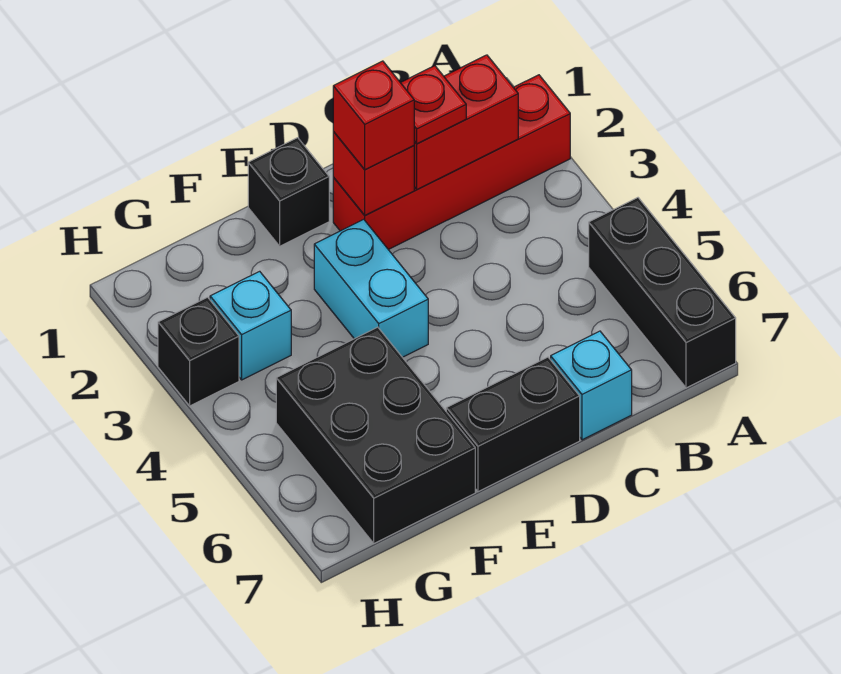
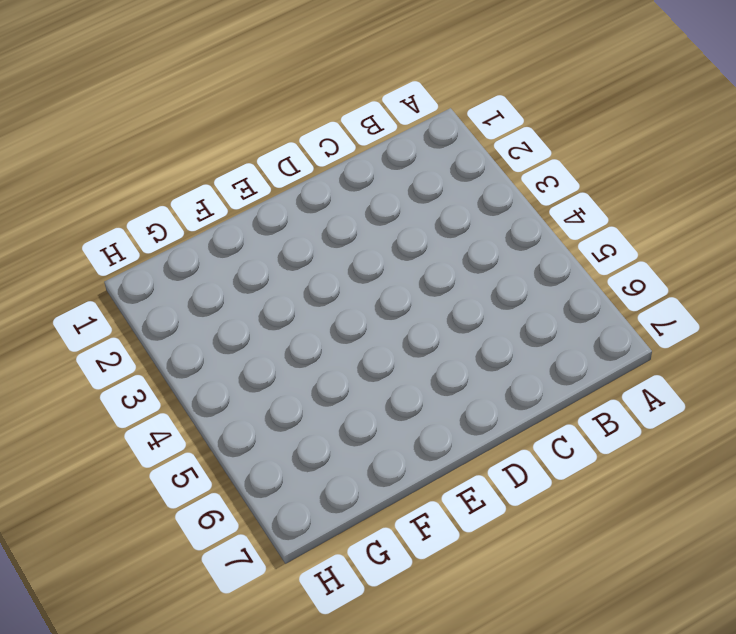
none -> red brick A2:D2 level 1
none -> black brick A5:A7 level 1
none -> cyan brick C7 level 1

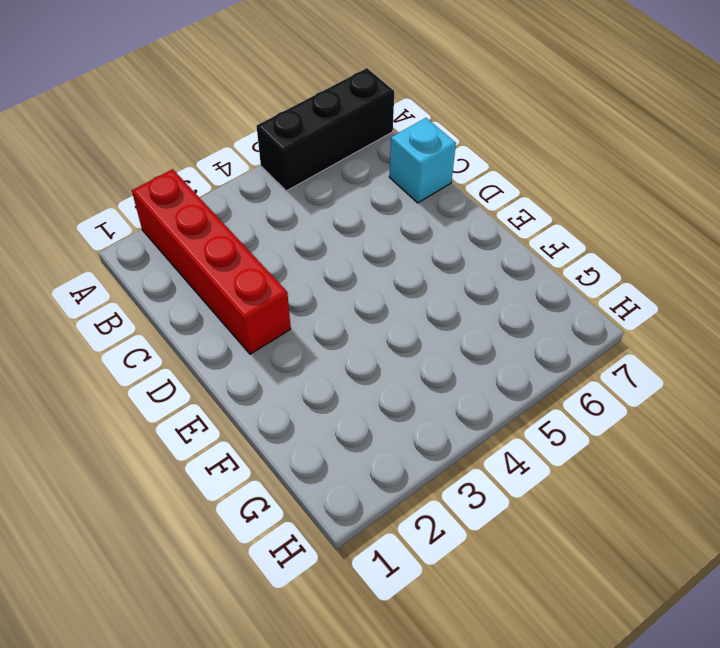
none -> black brick D7:E7 level 1
none -> black brick E1 level 1
none -> cyan brick E3:E4 level 1

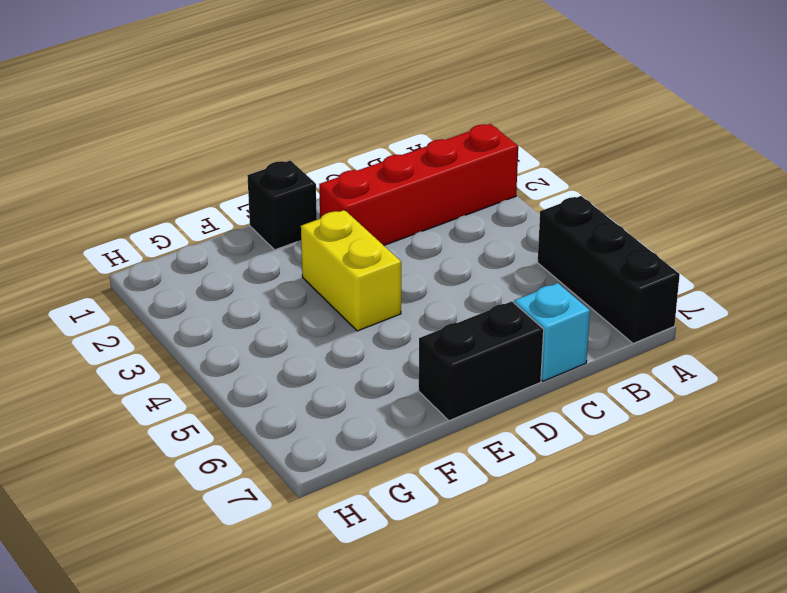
yellow brick E3:E4 level 1 -> cyan brick E3:E4 level 1
none -> black brick F5:G7 level 1
none -> cyan brick G3 level 1
none -> black brick H3 level 1

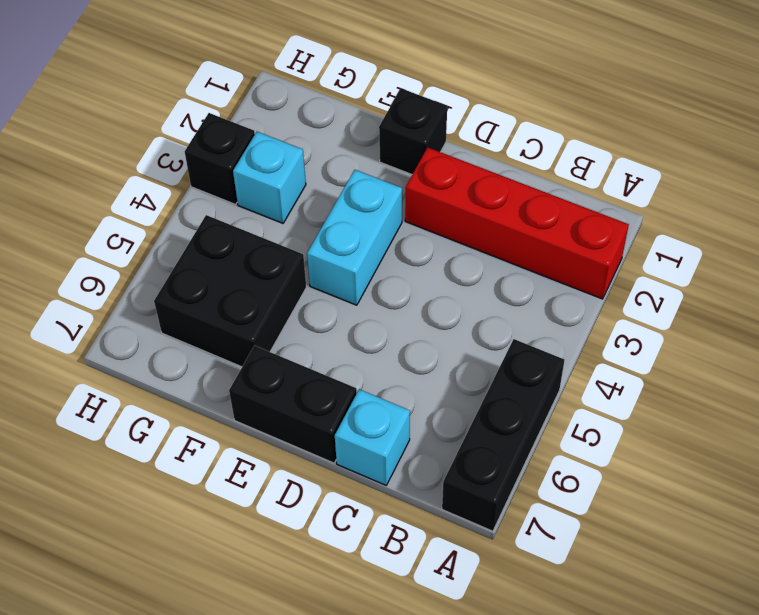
black brick F5:G6 level 1 -> black brick F5:G7 level 1
none -> red brick B2:C2 level 2
none -> red brick D2 level 2
none -> red plate C2 level 3

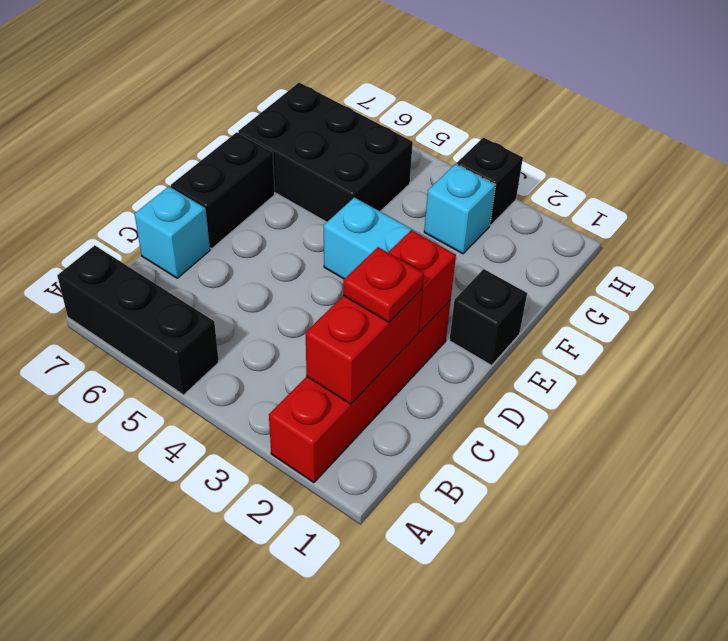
none -> red brick D2 level 3

